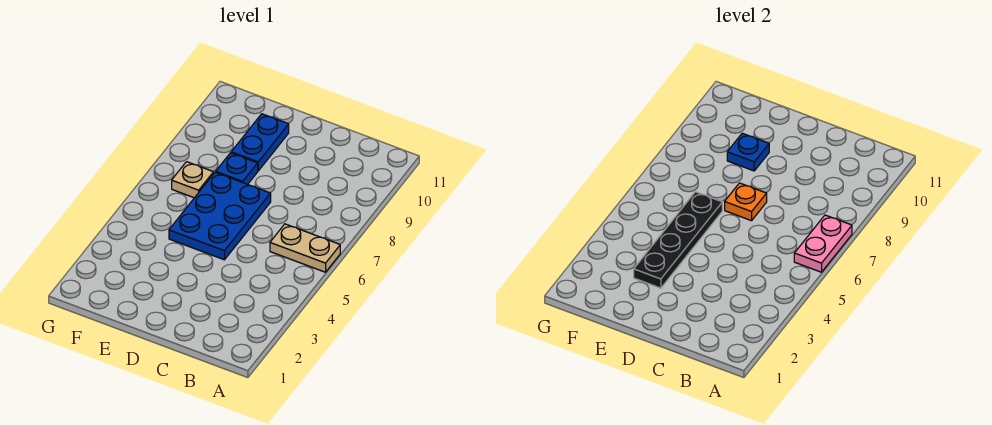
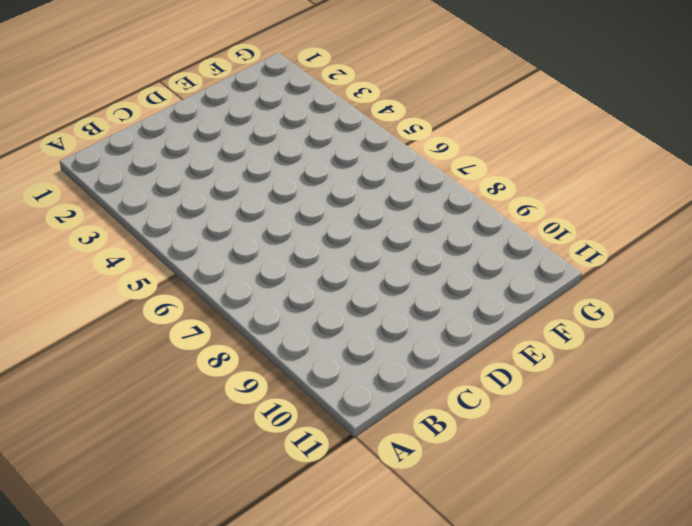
none -> tan plate A6:B6 level 1
none -> blue plate D5:E7 level 1

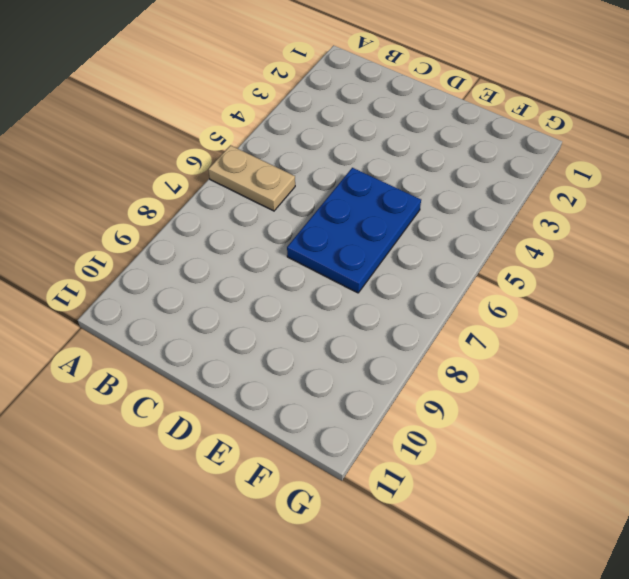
none -> blue plate E8 level 1
none -> blue plate E9:E10 level 1

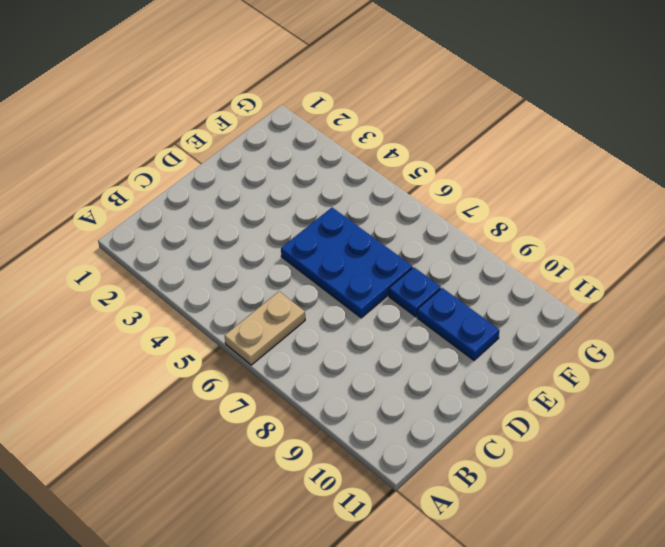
none -> tan plate F7 level 1
none -> pink plate A6:A7 level 2

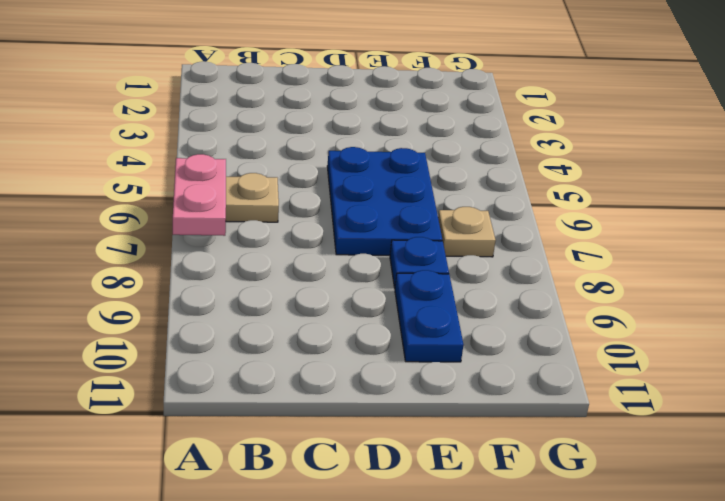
none -> orange plate D7 level 2
none -> black plate E3:E6 level 2

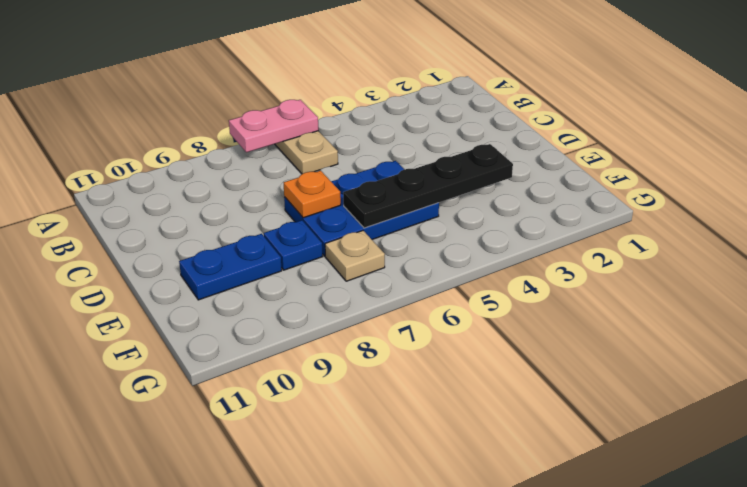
none -> blue plate E9 level 2

